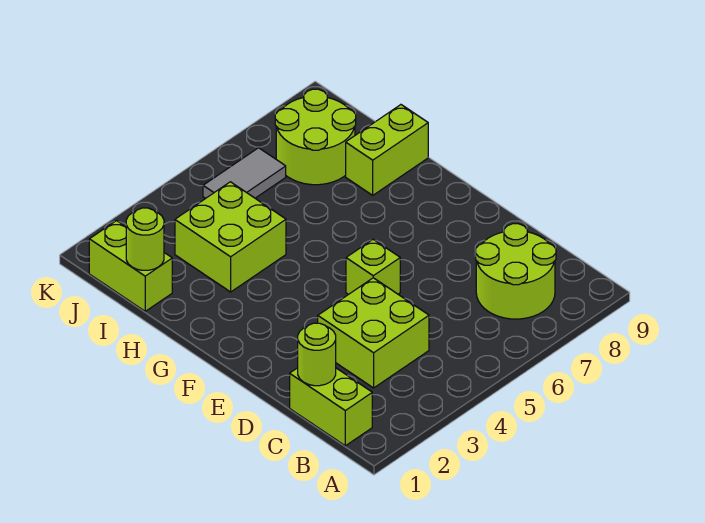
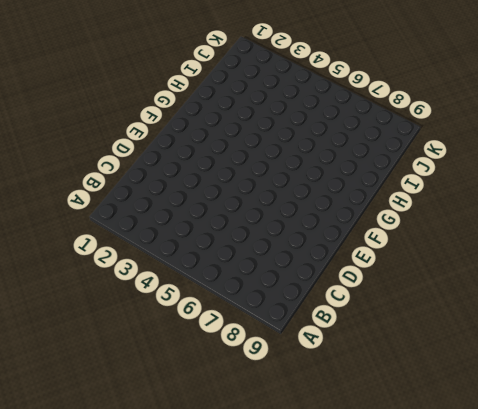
none -> lime brick B1:C1 level 1
none -> lime round brick B7:C8 level 1

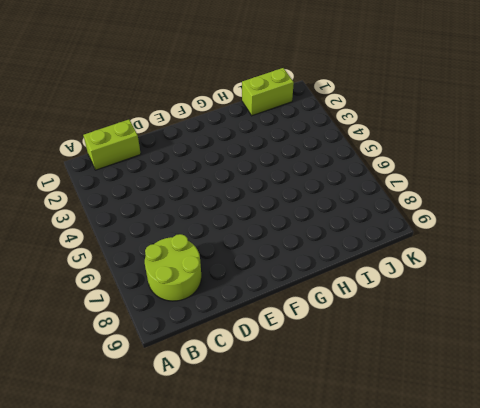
none -> lime brick C3:D4 level 1
none -> lime brick E5 level 1

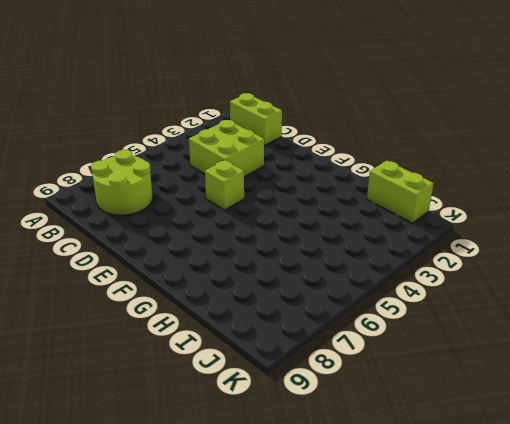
none -> lime brick H3:I4 level 1
none -> lime brick H8:H9 level 1

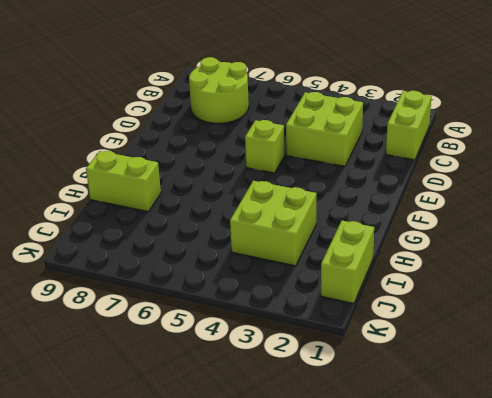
none -> lime round brick I7:J8 level 1
none -> grey tile J5:J6 level 1

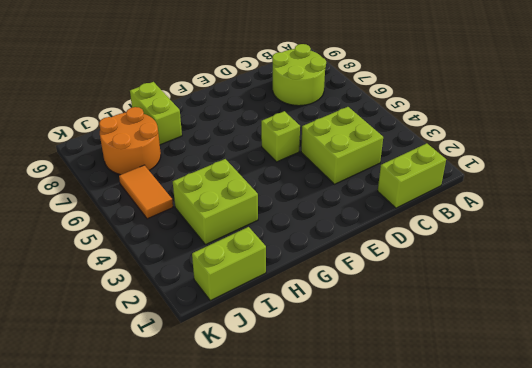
orange round brick I7:J8 level 1 -> lime round brick I7:J8 level 1
orange tile J5:J6 level 1 -> grey tile J5:J6 level 1
none -> lime round brick C1 level 2
none -> lime round brick I1 level 2

